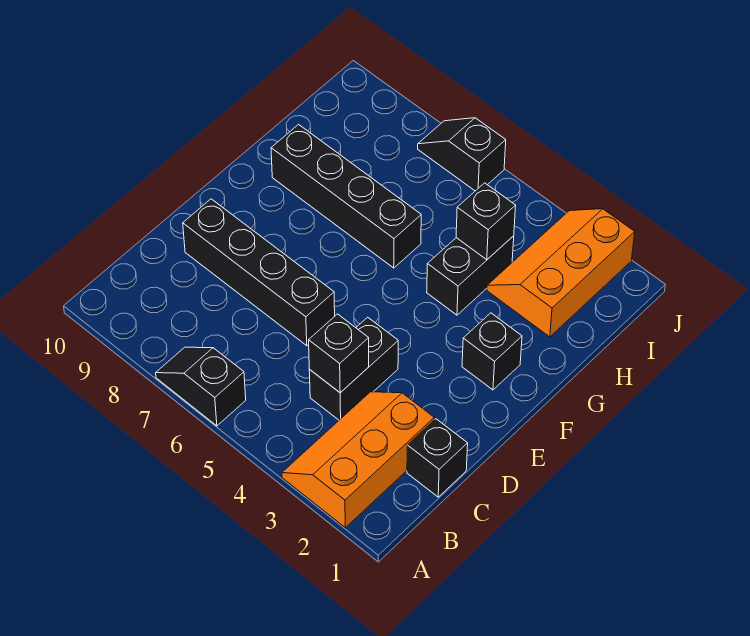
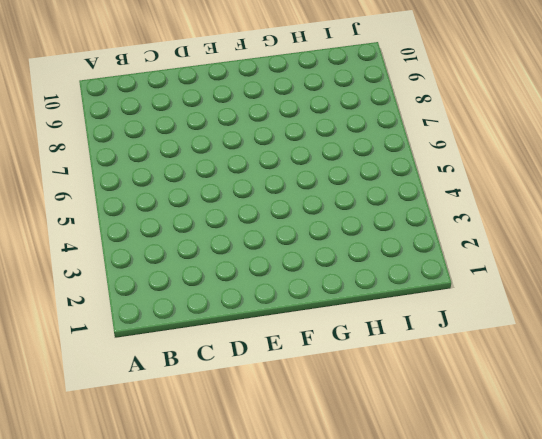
none -> orange slope A2:C3 level 1 top 2
none -> black slope A6:A7 level 1 top 6
none -> black brick C1 level 1

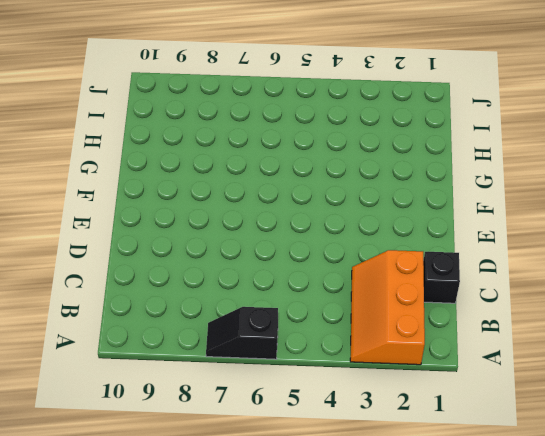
none -> black brick C4:D4 level 1
none -> black brick D6:D9 level 1
none -> black brick F2 level 1

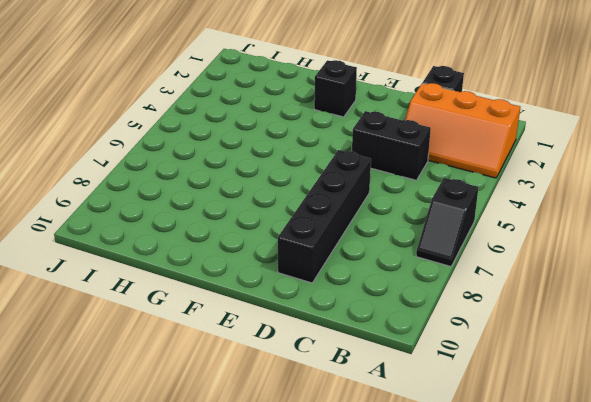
none -> black brick G4:H4 level 1
none -> black brick G6:G9 level 1
none -> orange slope H2:J3 level 1 top 2

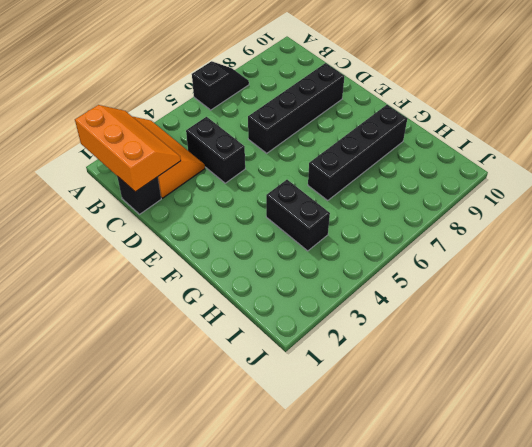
orange slope A1:C2 level 2 top 1 -> orange slope H2:J3 level 1 top 2
none -> black brick F2 level 1
none -> black slope J6:J7 level 1 top 6
none -> black brick C4 level 2

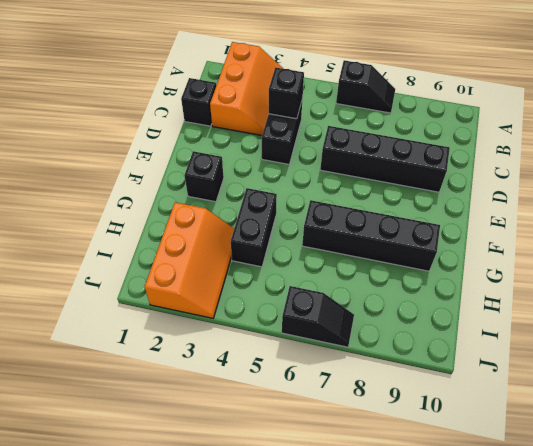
none -> black brick H4 level 2

